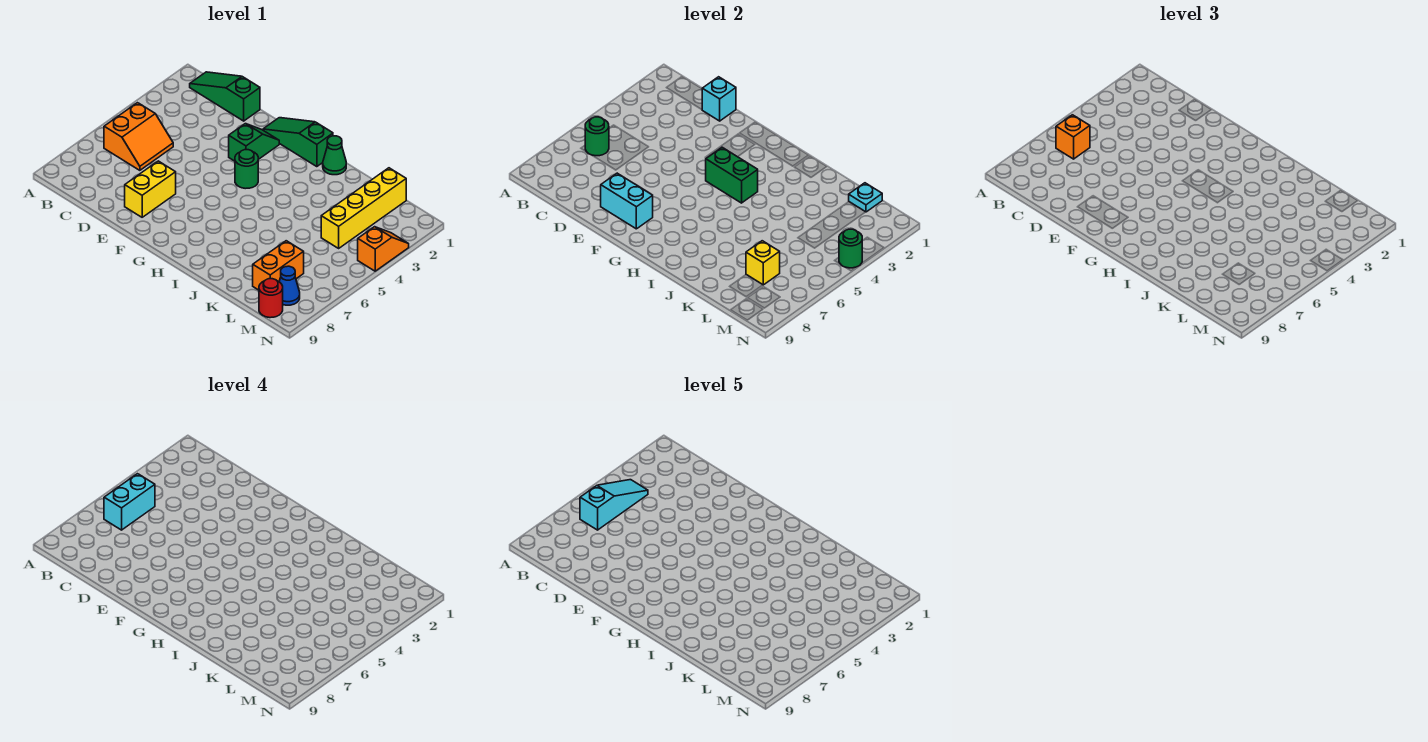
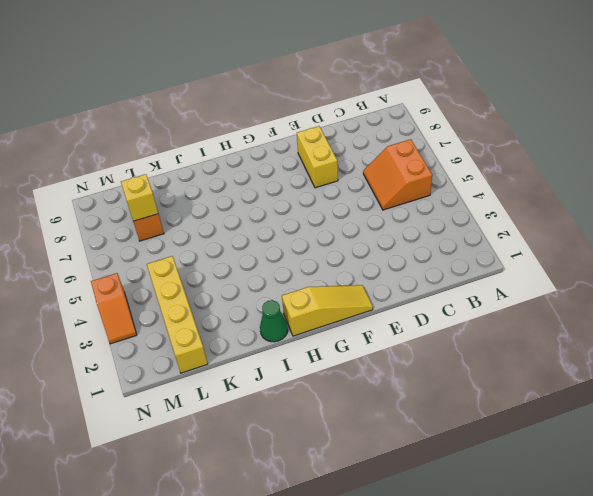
yellow slope F1:H1 level 1 top H -> green slope F1:H1 level 1 top H
none -> green slope B1:D1 level 1 top D
none -> green slope F2:F3 level 1 top 3
none -> green round brick G4 level 1

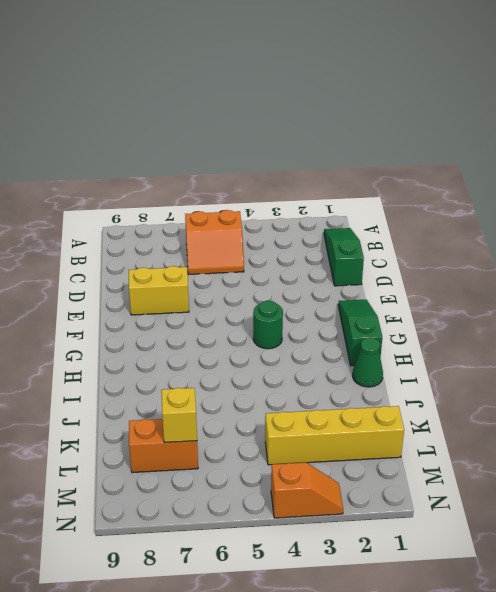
none -> green slope F2:F3 level 1 top 3
none -> blue cone M8 level 1
none -> red round brick M9 level 1

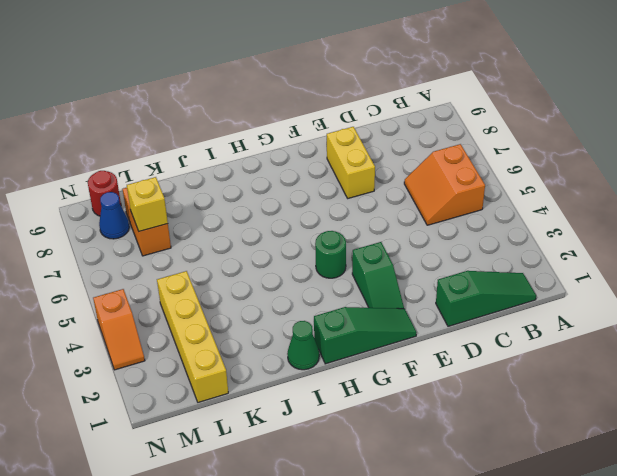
none -> green round brick B6 level 2
none -> cyan brick D1 level 2
none -> cyan brick E8:F8 level 2

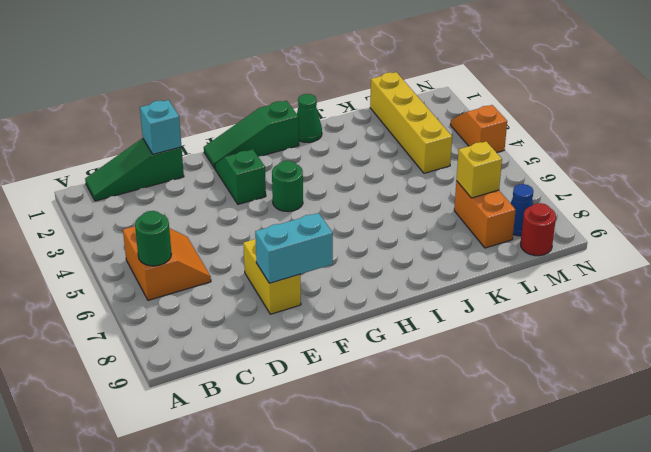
none -> green brick G4:H4 level 2
none -> cyan plate L1 level 2
none -> green round brick N4 level 2

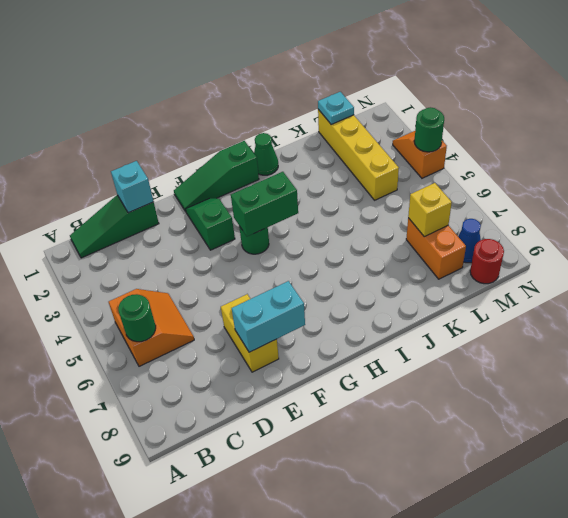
none -> orange brick B6 level 3
none -> cyan brick B5:B6 level 4
none -> cyan slope B4:B6 level 5 top 6

